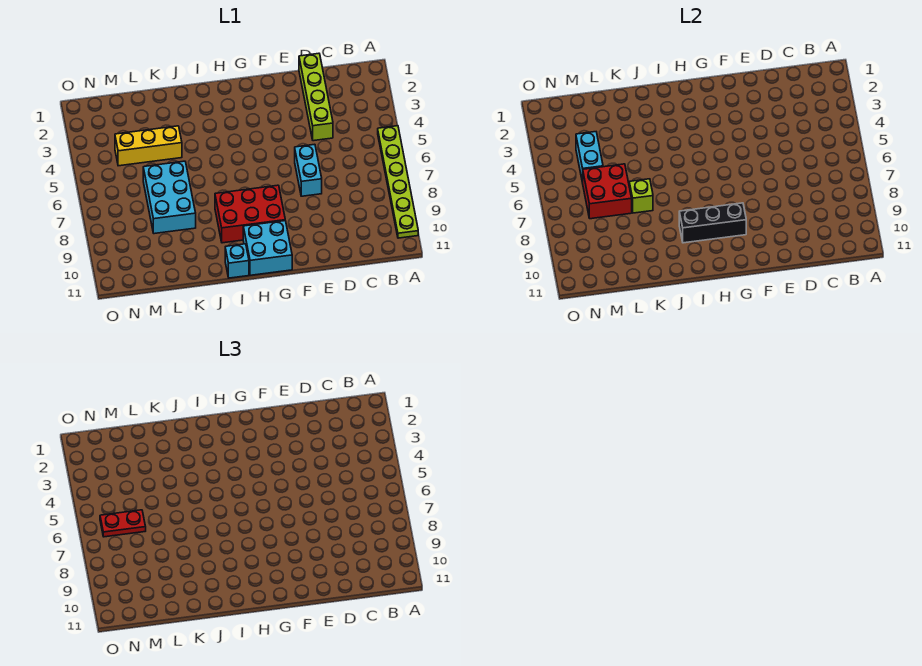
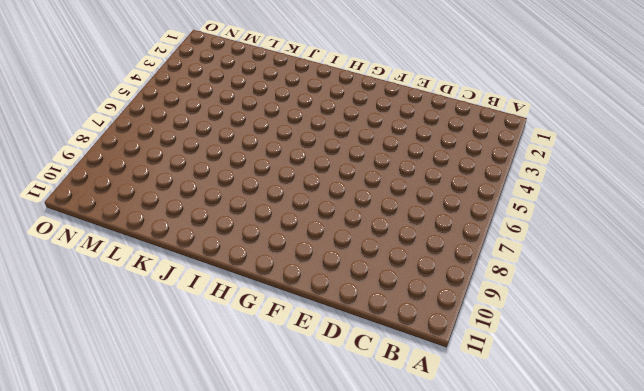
none -> lime plate A5:A10 level 1
none -> lime brick D1:D4 level 1
none -> cyan brick E6:E7 level 1

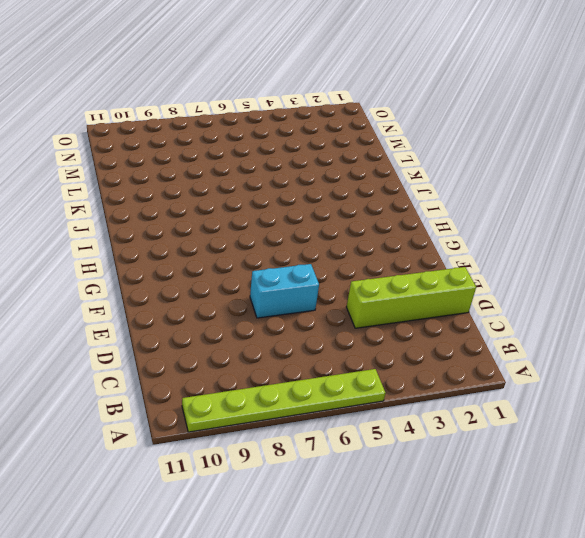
none -> red brick G8:I9 level 1
none -> cyan brick G10:H11 level 1
none -> cyan brick I11 level 1

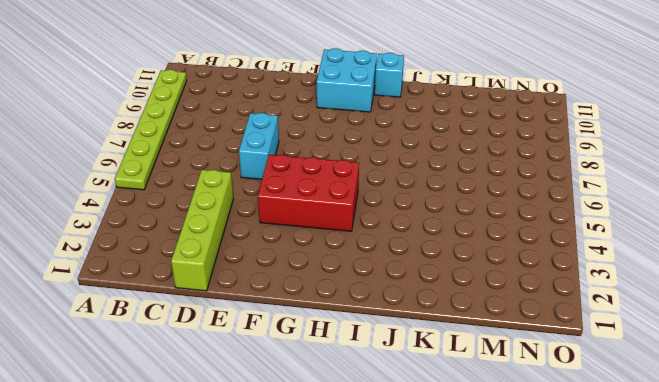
red brick F4:H5 level 1 -> red brick G8:I9 level 1
none -> yellow brick K4:M4 level 1
none -> cyan brick K6:L8 level 1
none -> black brick G9:I9 level 2

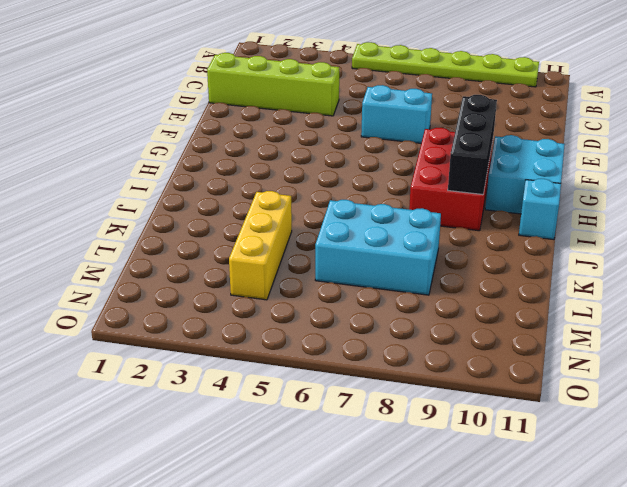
none -> lime brick K7 level 2
none -> red brick L6:M7 level 2
none -> cyan brick M4:M5 level 2

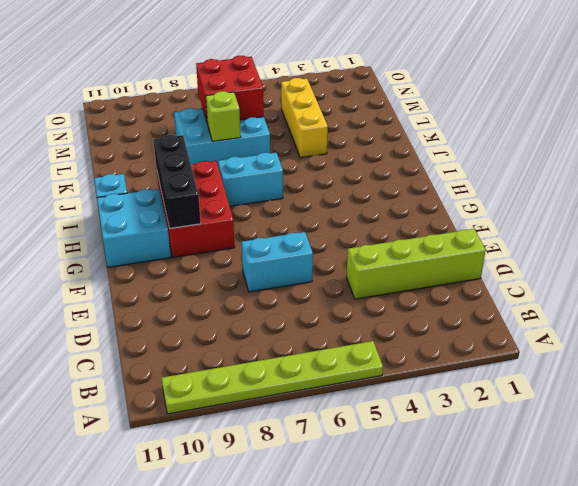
cyan brick I6:I7 level 1 -> cyan brick M4:M5 level 2
none -> red plate M6:N6 level 3

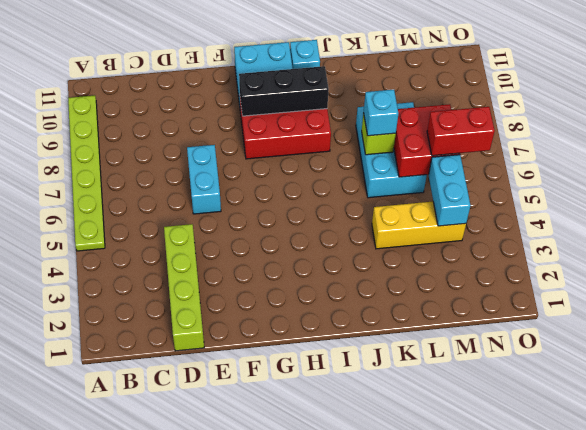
cyan brick K7 level 3 -> none
red brick M6:N6 level 3 -> red plate M6:N6 level 3

